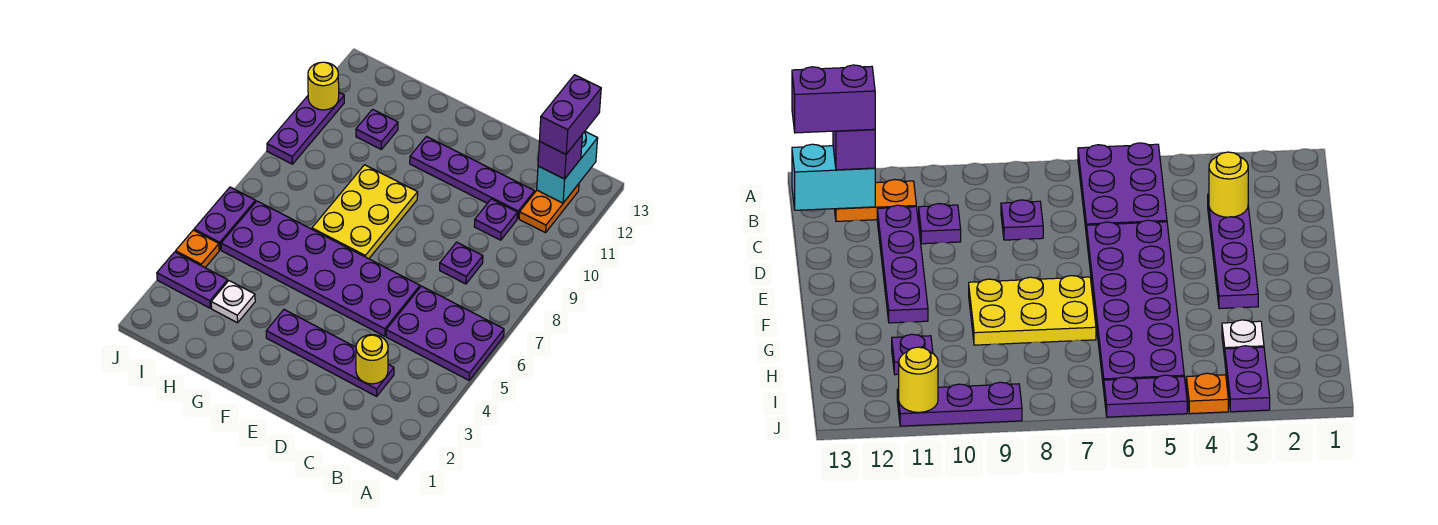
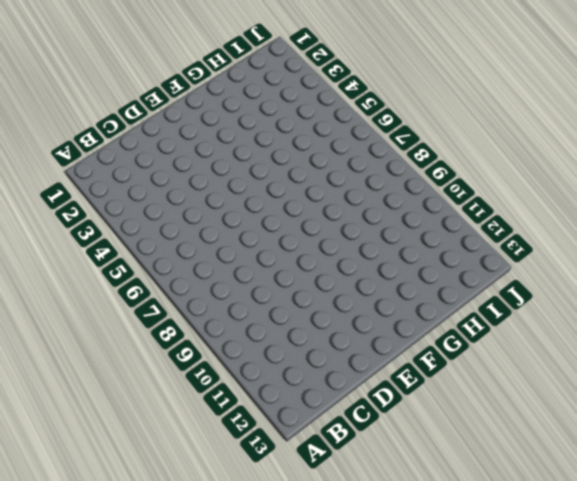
none -> purple plate A5:C6 level 1
none -> orange plate B11:B12 level 1
none -> purple plate C3:F3 level 1

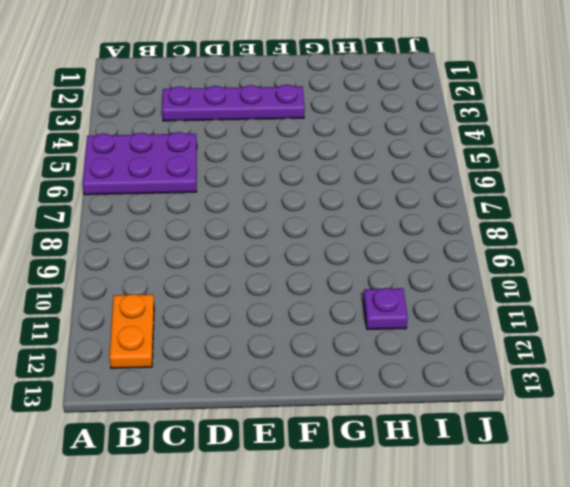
none -> purple plate C8 level 1
none -> purple plate C10 level 1
none -> purple plate C11:F11 level 1

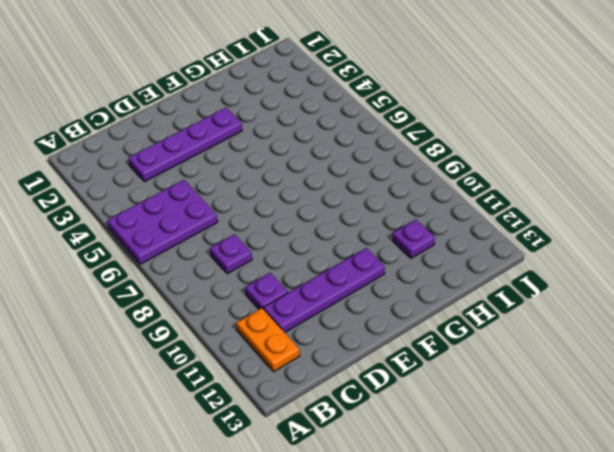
none -> purple plate D5:I6 level 1
none -> yellow plate F7:G9 level 1
none -> white plate H3 level 1

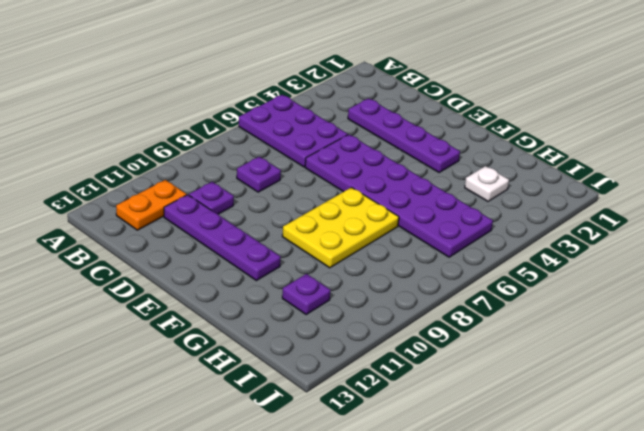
none -> purple plate I3:J3 level 1
none -> orange plate J4 level 1
none -> purple plate J5:J6 level 1

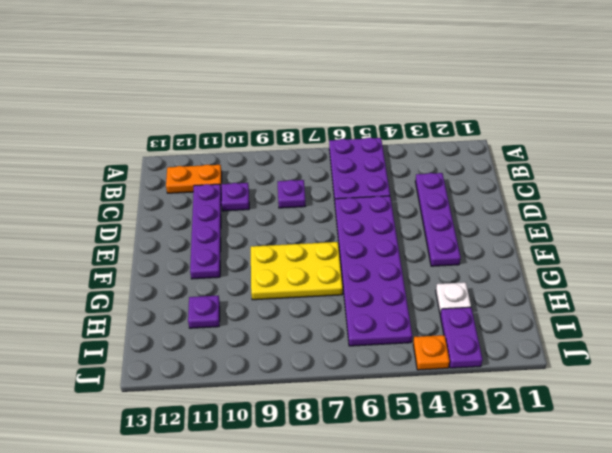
none -> purple plate J5:J6 level 1
none -> purple plate J9:J11 level 1
none -> cyan brick B12:B13 level 2

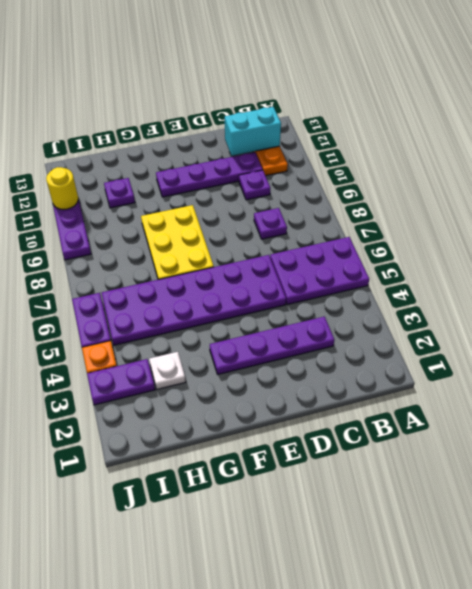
cyan brick B12:C12 level 2 -> cyan brick B12:B13 level 2
none -> yellow round brick C3 level 2
none -> purple brick B12 level 3
none -> purple brick B12:B13 level 4

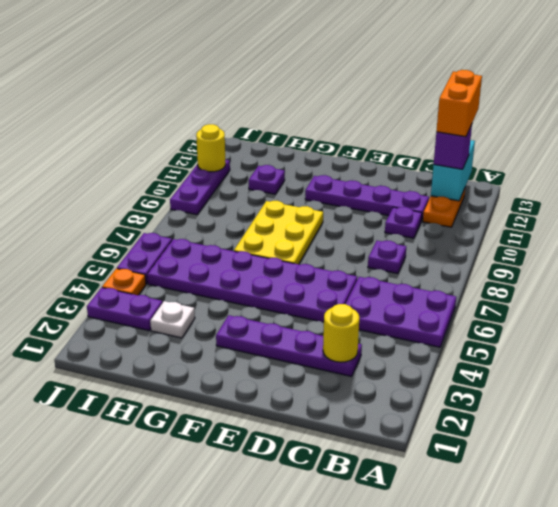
orange brick B12:B13 level 4 -> purple brick B12:B13 level 4

